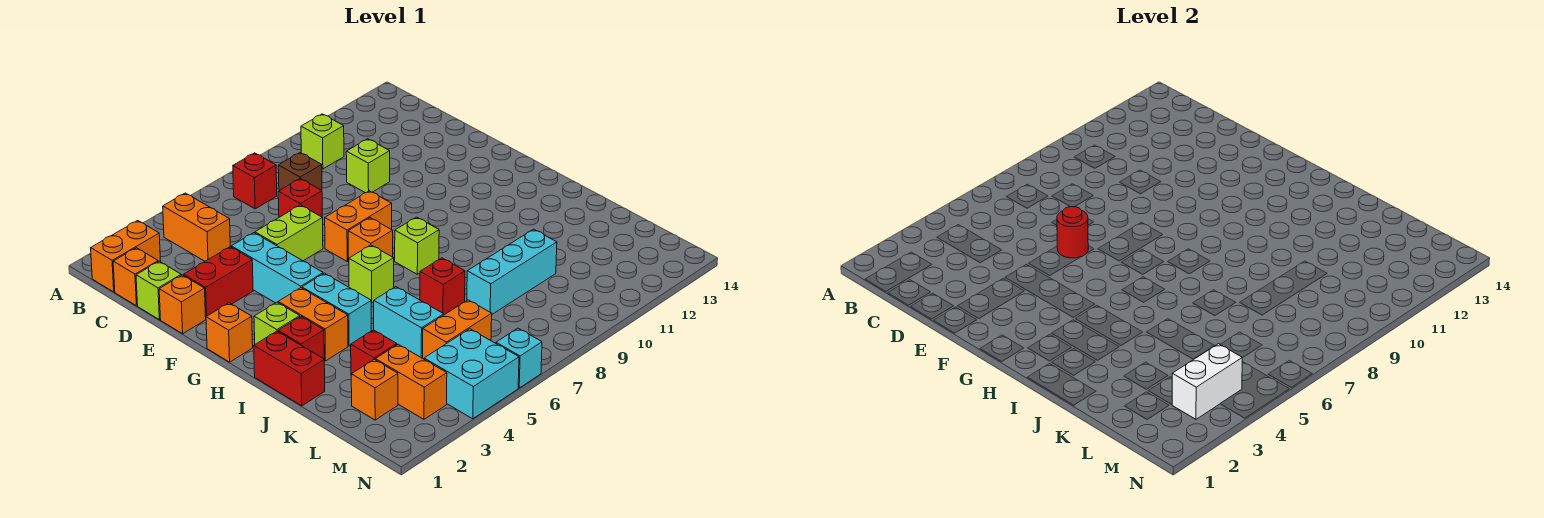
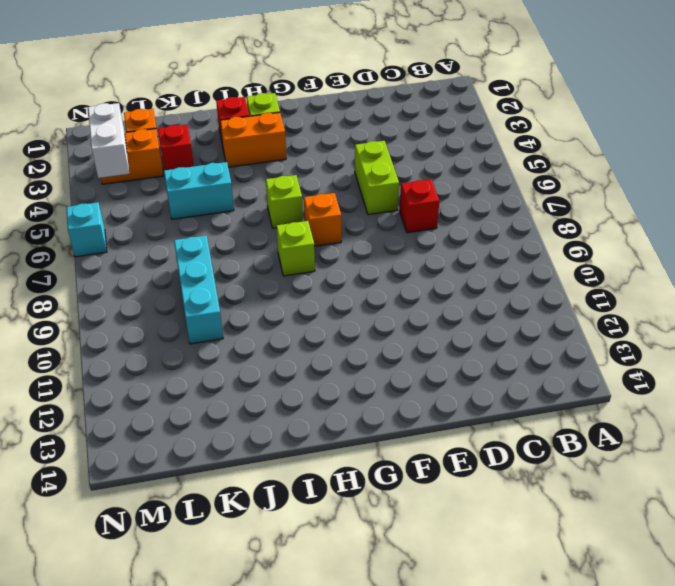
none -> orange brick B1:B2 level 1
none -> orange brick B4:C4 level 1
none -> red brick B7 level 1
none -> lime brick B10 level 1

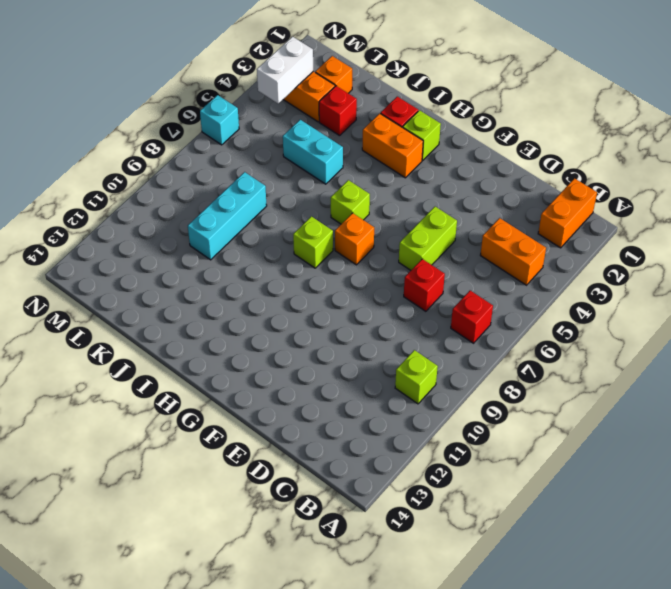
none -> orange brick C1 level 1
none -> brown brick C8 level 1
none -> lime brick D1 level 1
none -> lime brick D10 level 1

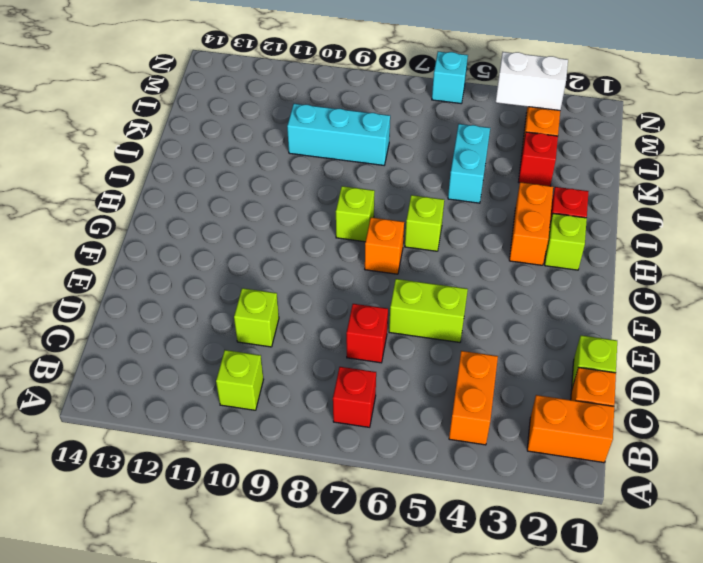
none -> brown brick C8 level 1
none -> orange brick E1 level 1
none -> red brick E2:E3 level 1
none -> cyan brick E4:G4 level 1

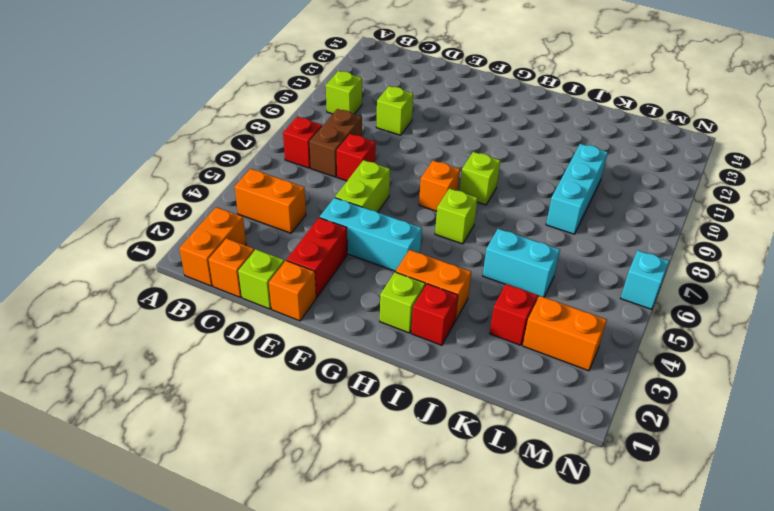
brown brick C7:C8 level 1 -> brown brick C8 level 1
none -> orange brick F7:F8 level 1
none -> orange brick G1 level 1
none -> cyan brick H4:I4 level 1
none -> red brick I1:J1 level 1

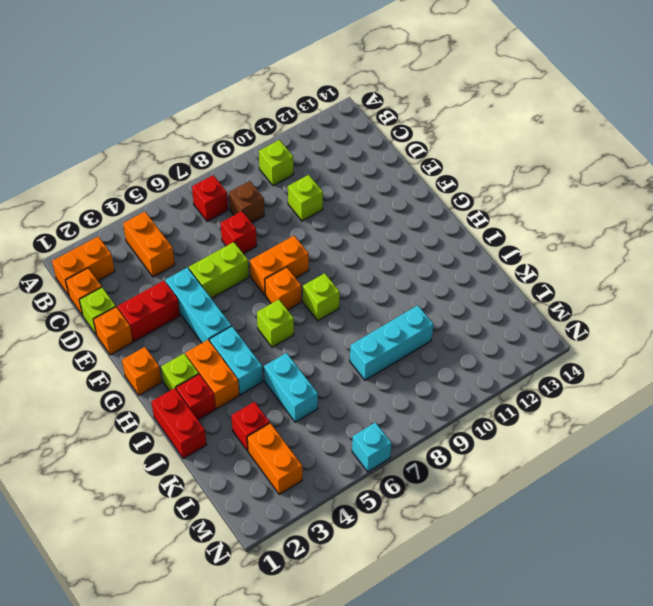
none -> red brick J7 level 1
none -> orange brick L2 level 1
none -> orange brick L5:L6 level 1
none -> cyan brick M4:N5 level 1

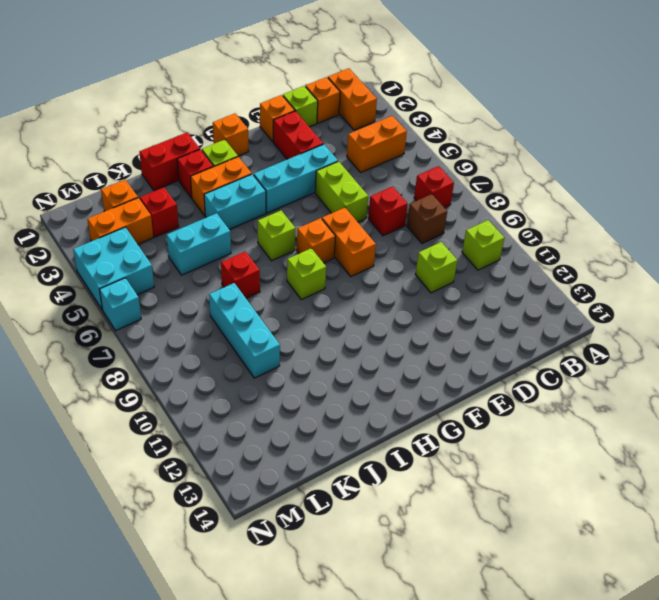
none -> orange brick L5:L6 level 1
none -> red round brick E6 level 2
none -> white brick M3:M4 level 2

